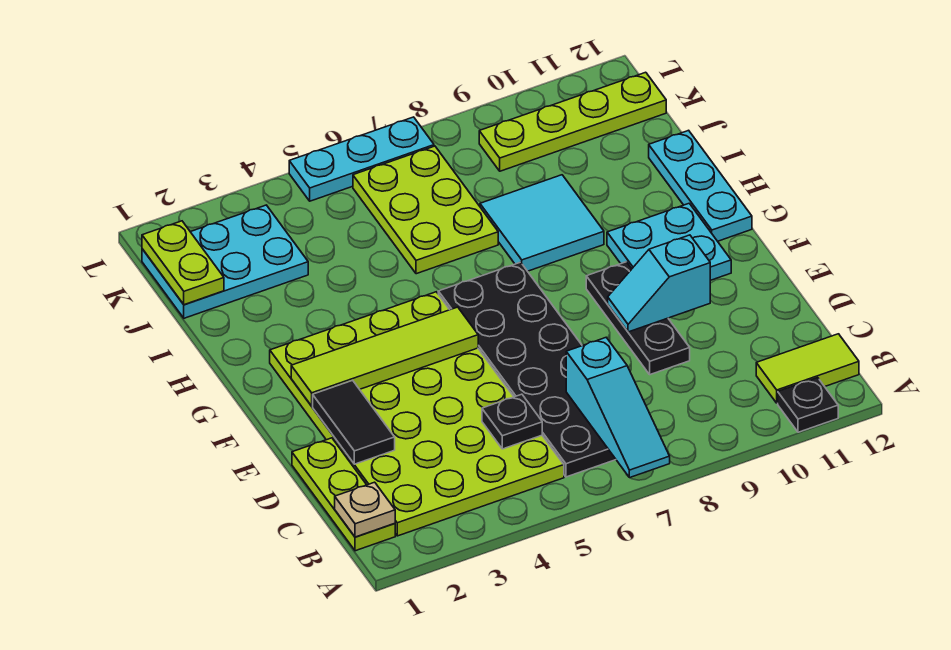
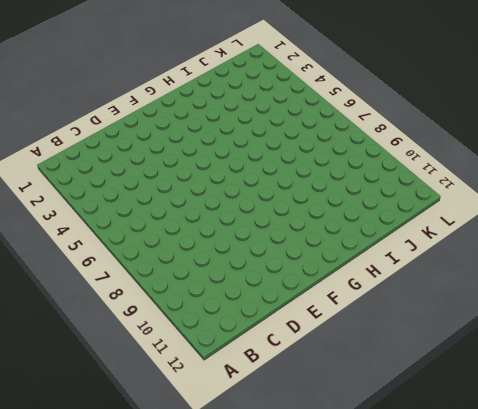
none -> black plate A11 level 1
none -> lime plate B1:D1 level 1
none -> lime plate B2:G5 level 1

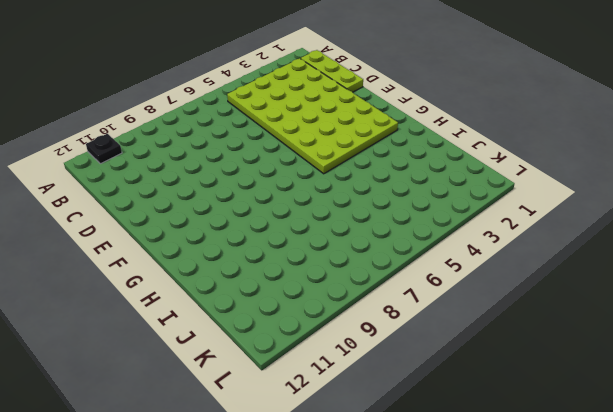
none -> black plate B6:G7 level 1
none -> lime tile B11:B12 level 1
none -> black plate D9:F9 level 1

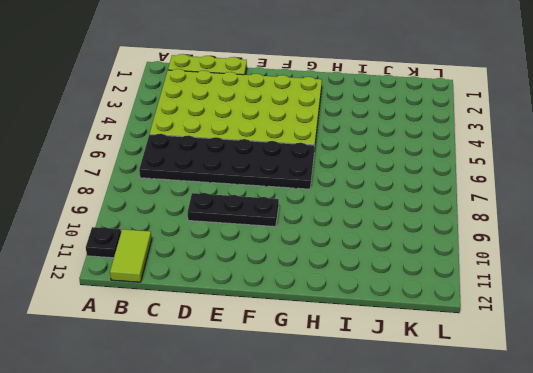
none -> cyan plate F10:G11 level 1
none -> cyan plate G12:I12 level 1
none -> cyan tile H8:I9 level 1

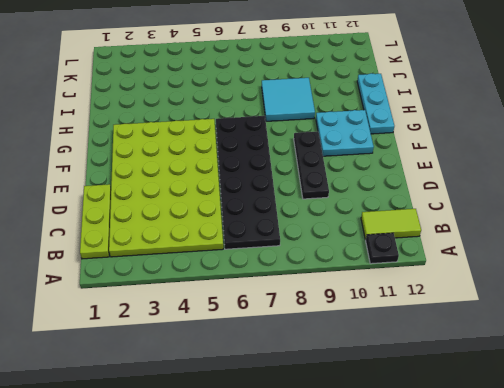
none -> lime plate I6:K7 level 1
none -> cyan plate J1:K3 level 1
none -> lime plate K9:K12 level 1

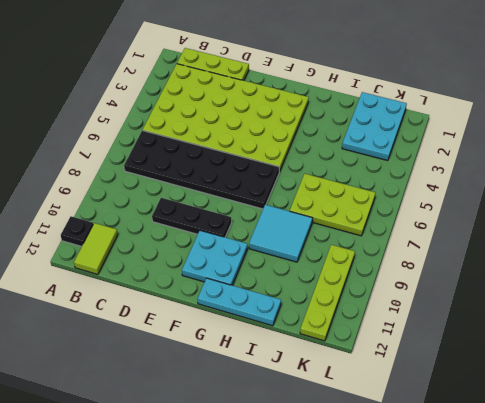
none -> cyan plate L5:L7 level 1
none -> cyan slope A7:C7 level 2 top C
none -> tan plate B1 level 2

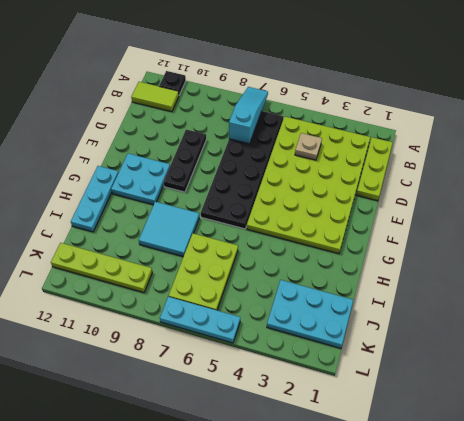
tan plate C4 level 2 -> tan plate B1 level 2
none -> black plate C5 level 2
none -> black tile D2:E2 level 2
none -> cyan slope E9:E10 level 2 top 10

